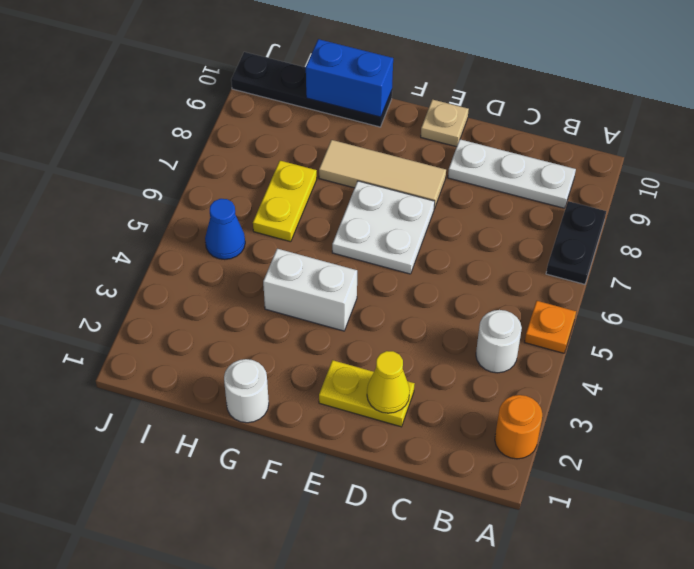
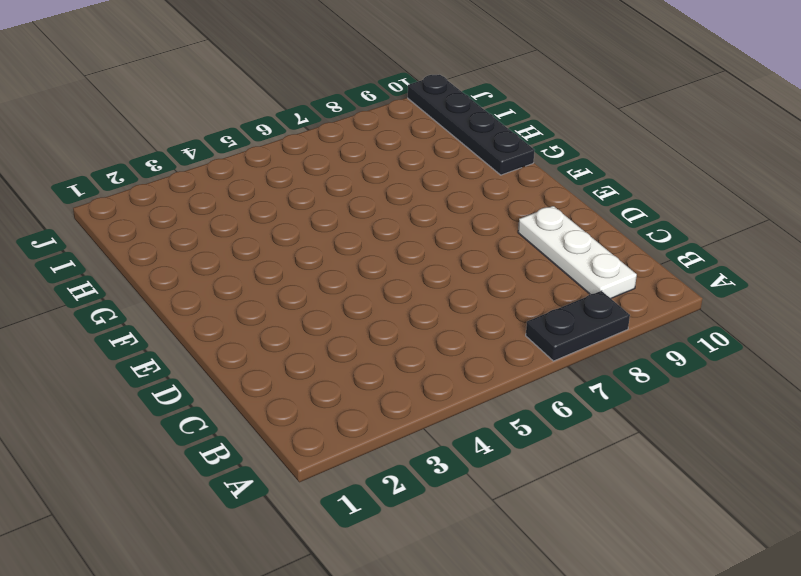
none -> orange round brick A2 level 1
none -> orange plate A5 level 1
none -> white round brick B4 level 1

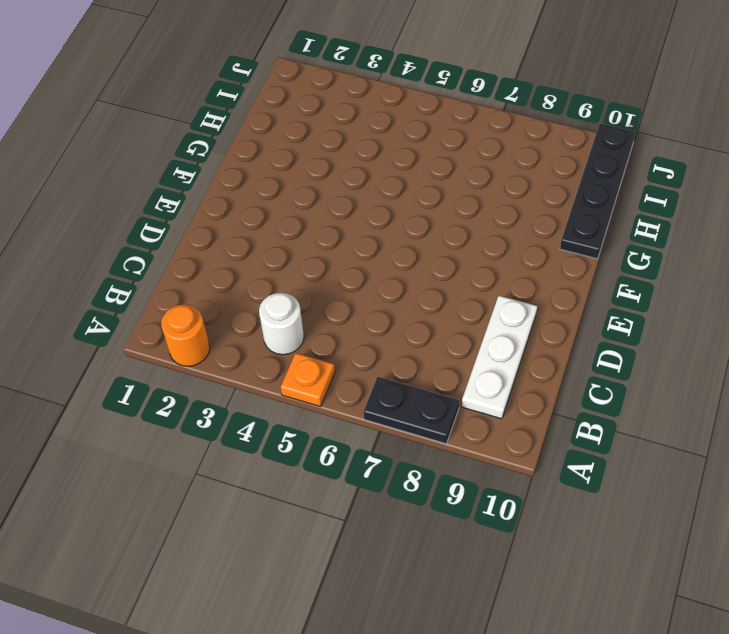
none -> yellow plate D2:E2 level 1
none -> white plate E6:F7 level 1
none -> tan tile E8:G8 level 1

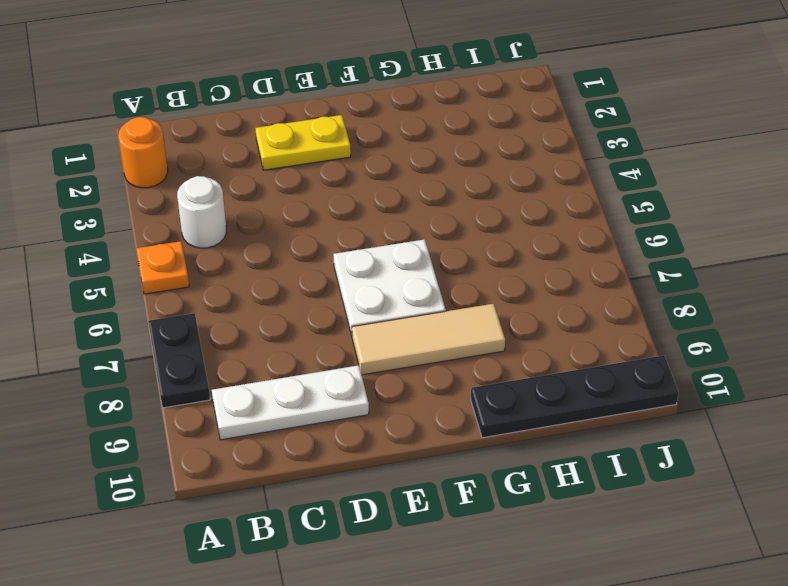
none -> tan plate E10 level 1
none -> white brick F4:G4 level 1
none -> white round brick G1 level 1

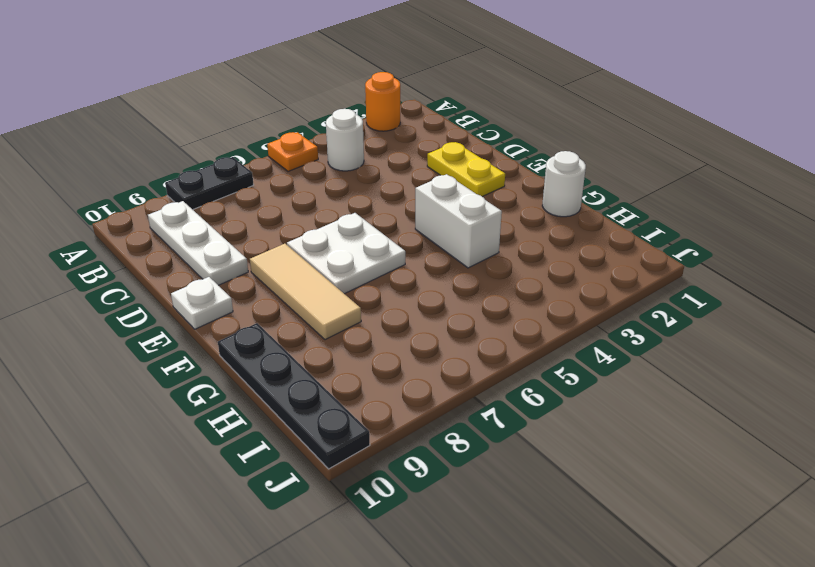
white plate E10 level 1 -> tan plate E10 level 1
none -> yellow plate H6:H7 level 1
none -> blue cone I5 level 1
none -> yellow cone D2 level 2

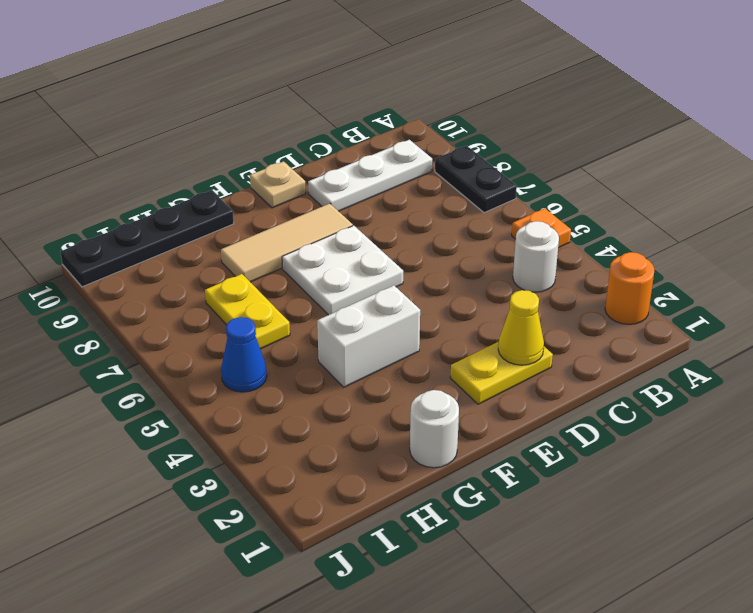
none -> blue brick G10:H10 level 2

